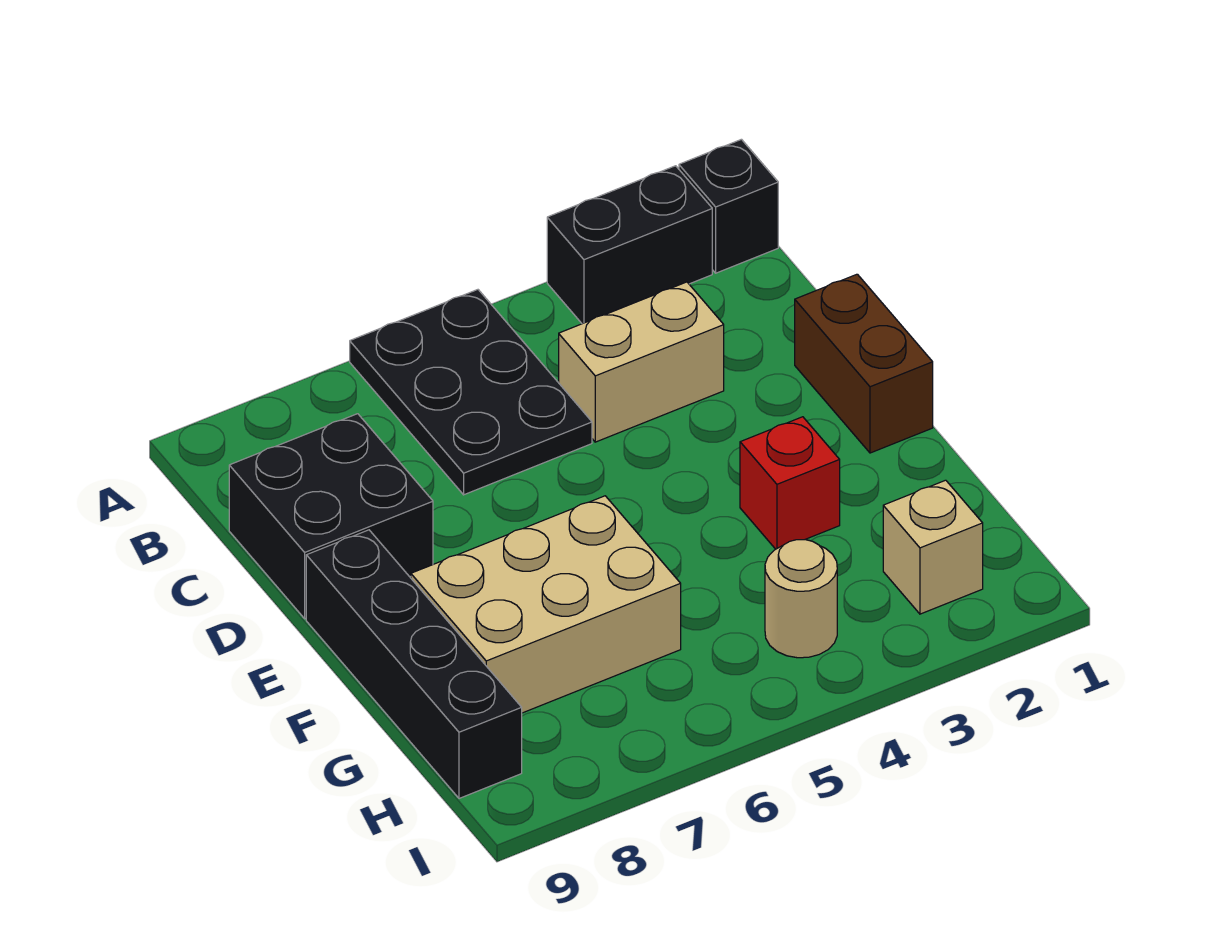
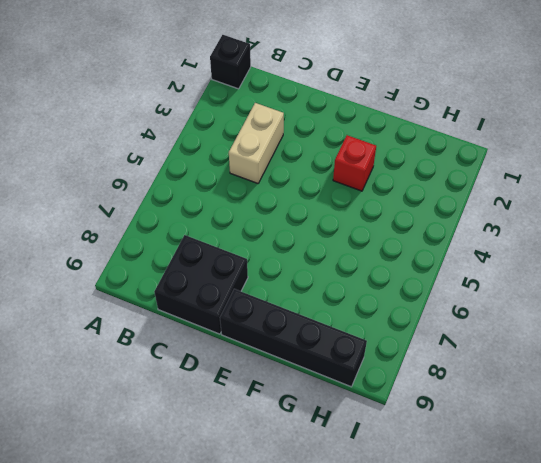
none -> black brick A2:A3 level 1
none -> black plate A5:C6 level 1

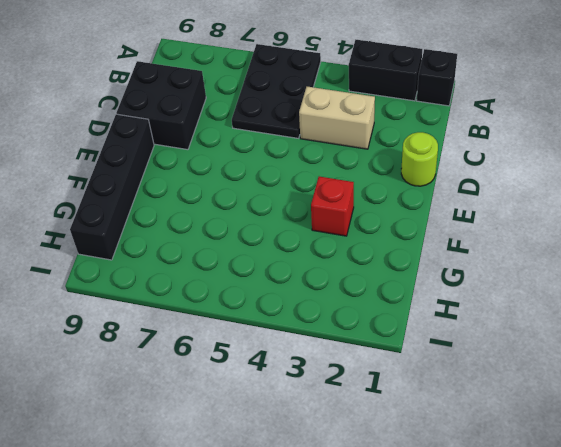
lime round brick D1 level 1 -> brown brick D1:E1 level 1
none -> tan brick F6:G8 level 1
none -> tan brick H2 level 1

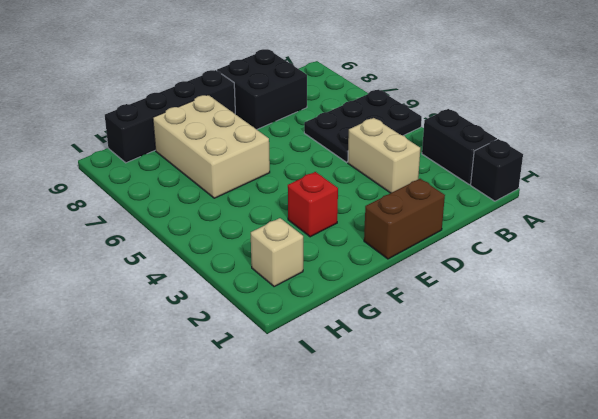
none -> tan round brick H4 level 1

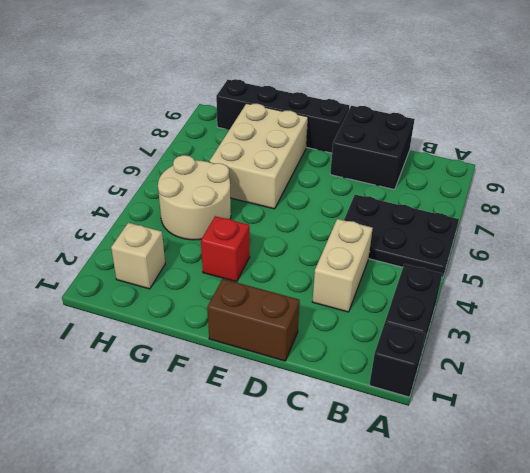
tan round brick G4:H5 level 1 -> tan round brick H4 level 1

